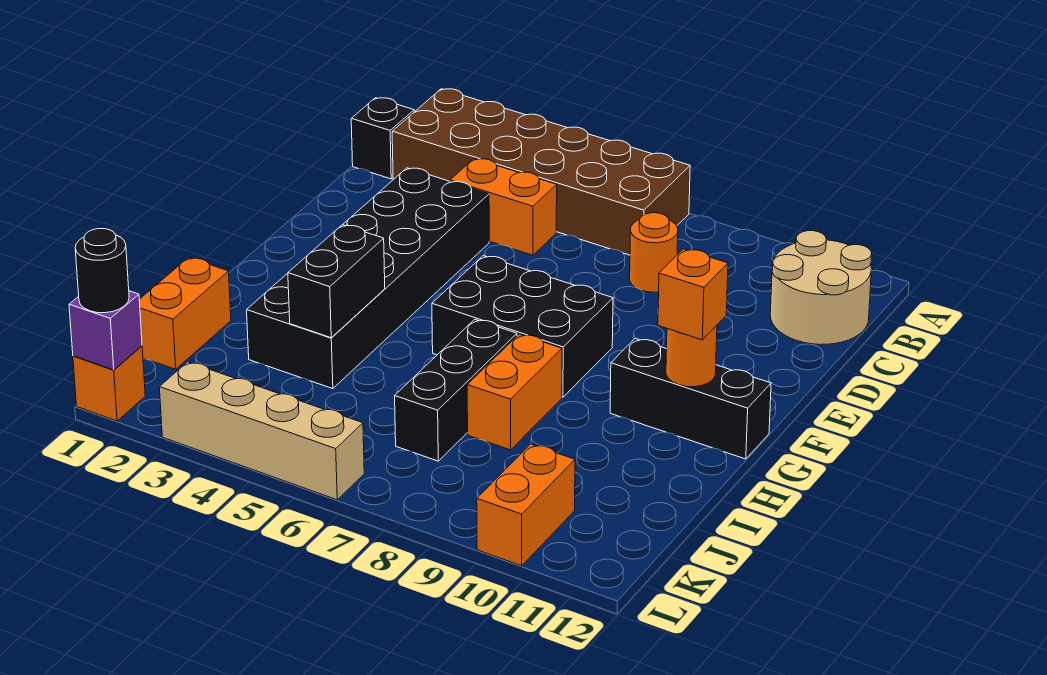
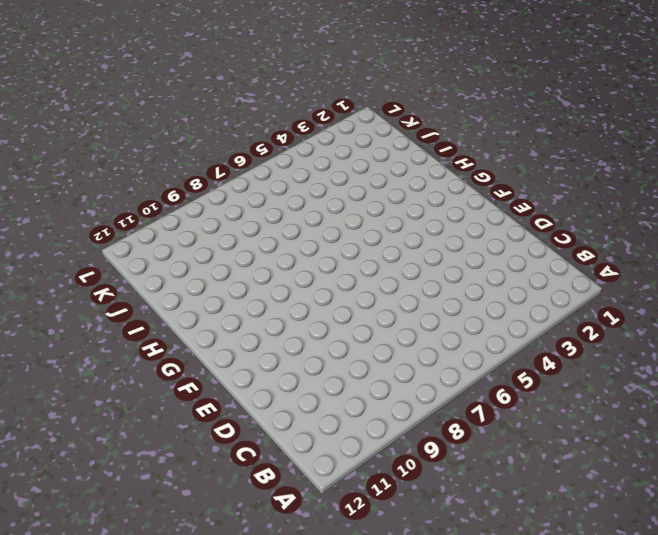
none -> brown brick A2:B7 level 1
none -> black brick B1 level 1
none -> tan round brick B11:C12 level 1

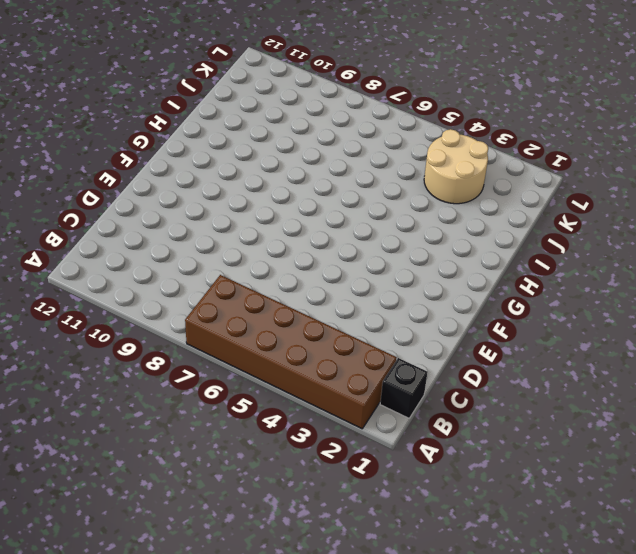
tan round brick J3:K4 level 1 -> tan round brick B11:C12 level 1
none -> orange brick C4:C5 level 1
none -> orange round brick C8 level 1
none -> black brick D3:I4 level 1

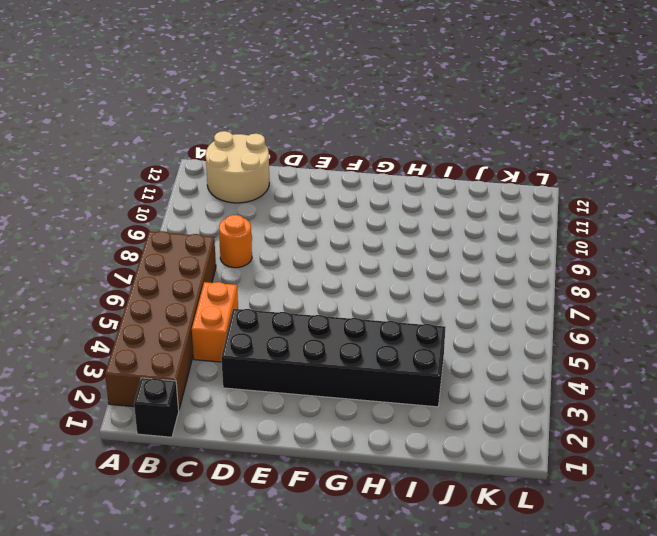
none -> black brick F6:G8 level 1
none -> black brick G10:G12 level 1
none -> black brick H7:J7 level 1

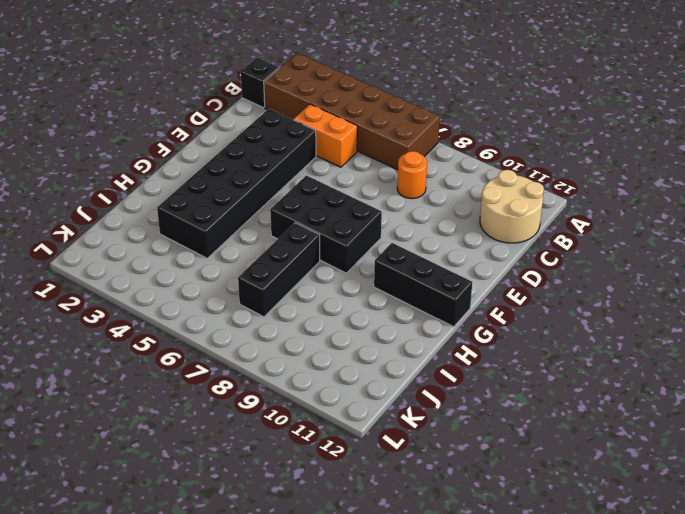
none -> orange brick H8:I8 level 1
none -> orange brick I1:J1 level 1
none -> orange brick K10:L10 level 1

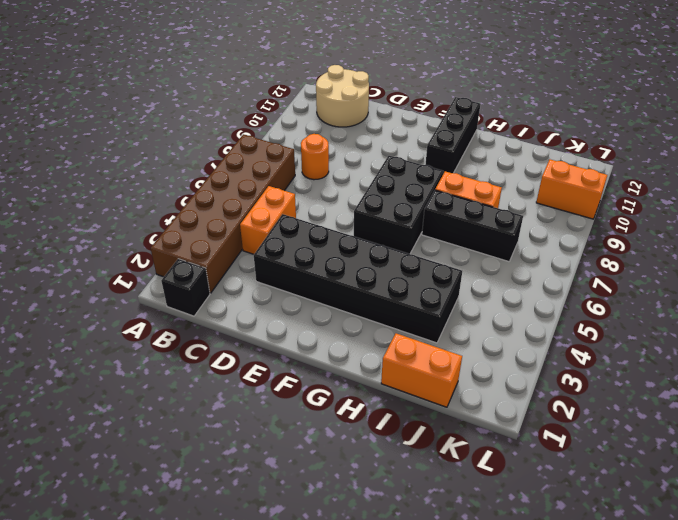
none -> orange brick L1 level 1
none -> tan brick L3:L6 level 1
none -> orange round brick G11 level 2

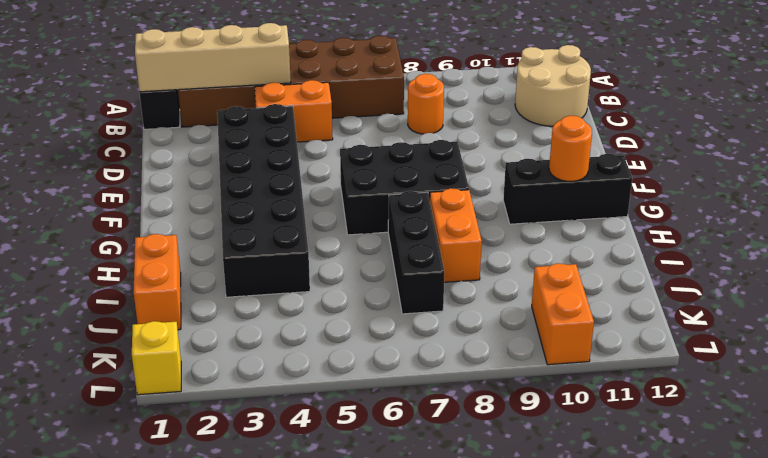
tan brick B1:B4 level 2 -> tan brick L3:L6 level 1
yellow brick L1 level 1 -> orange brick L1 level 1
none -> black brick H4:I4 level 2
none -> purple brick L1 level 2
none -> orange brick G11 level 3

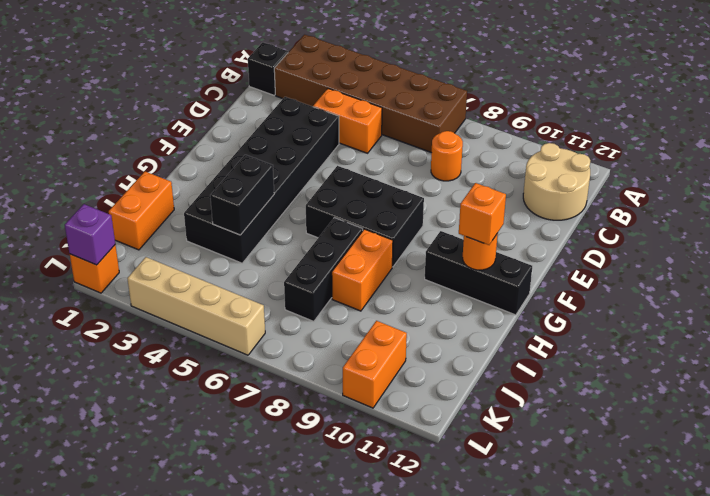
none -> black round brick L1 level 3

